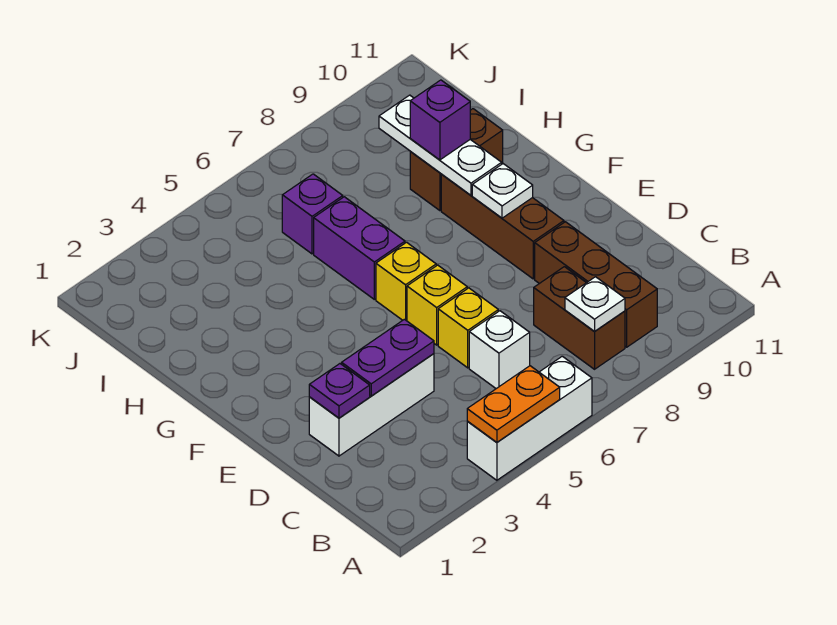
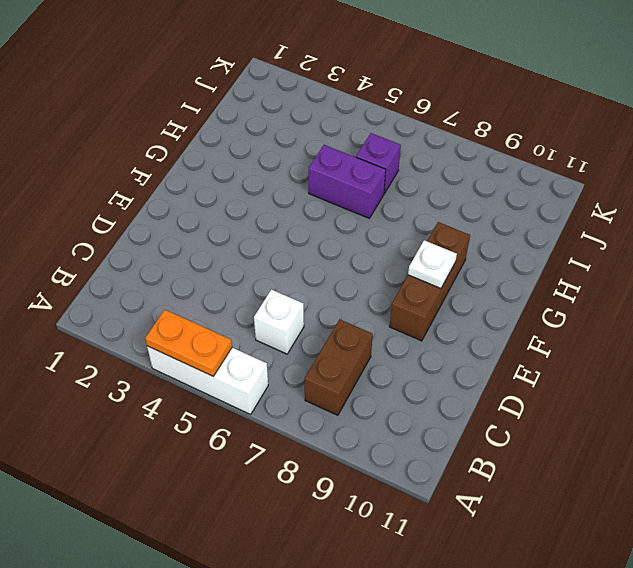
purple brick H5:H6 level 1 -> purple brick G6:H6 level 1
none -> brown brick B9:D9 level 1
none -> white brick D2:D4 level 1
none -> yellow brick D6 level 1

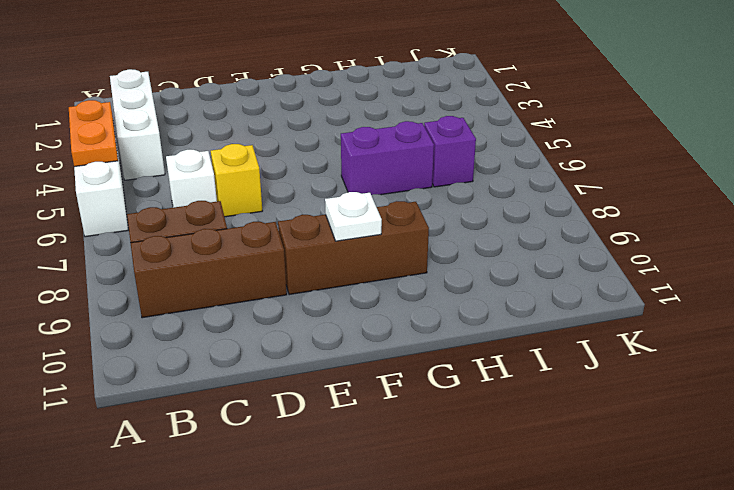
white brick B2:B4 level 1 -> white brick D2:D4 level 1
none -> yellow brick E6 level 1
none -> yellow brick F6 level 1
none -> brown brick H9:H10 level 1

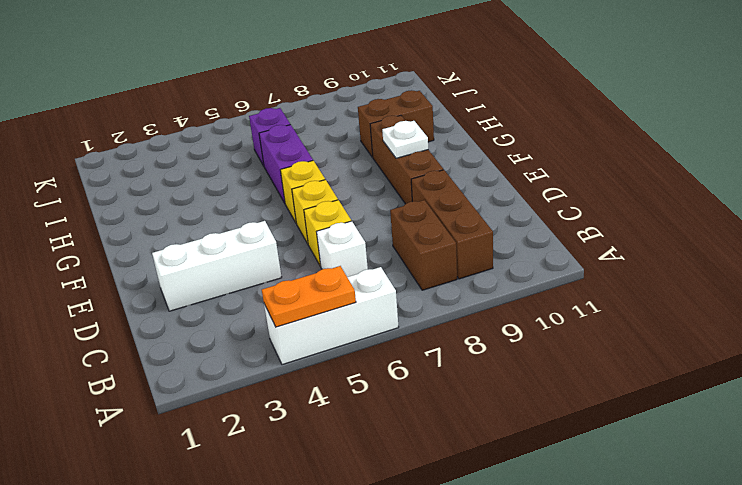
none -> white plate B8 level 2
none -> purple plate D2 level 2
none -> purple plate D3:D4 level 2

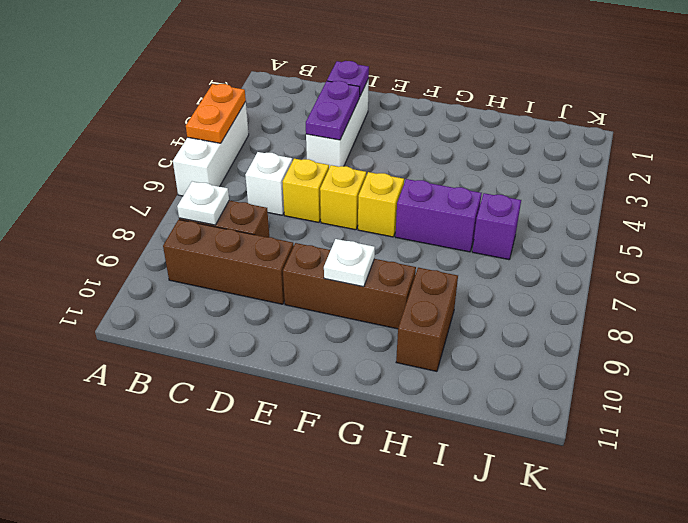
none -> white plate G9:I9 level 2
none -> purple brick H9 level 3

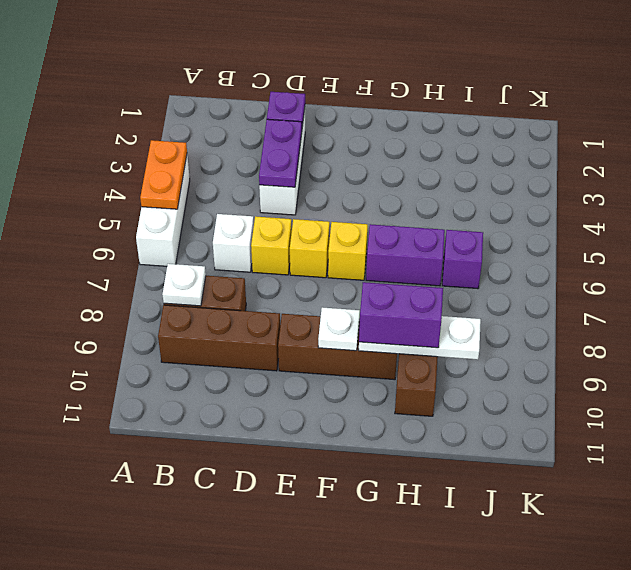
purple brick G9:H9 level 3 -> purple brick H9 level 3

